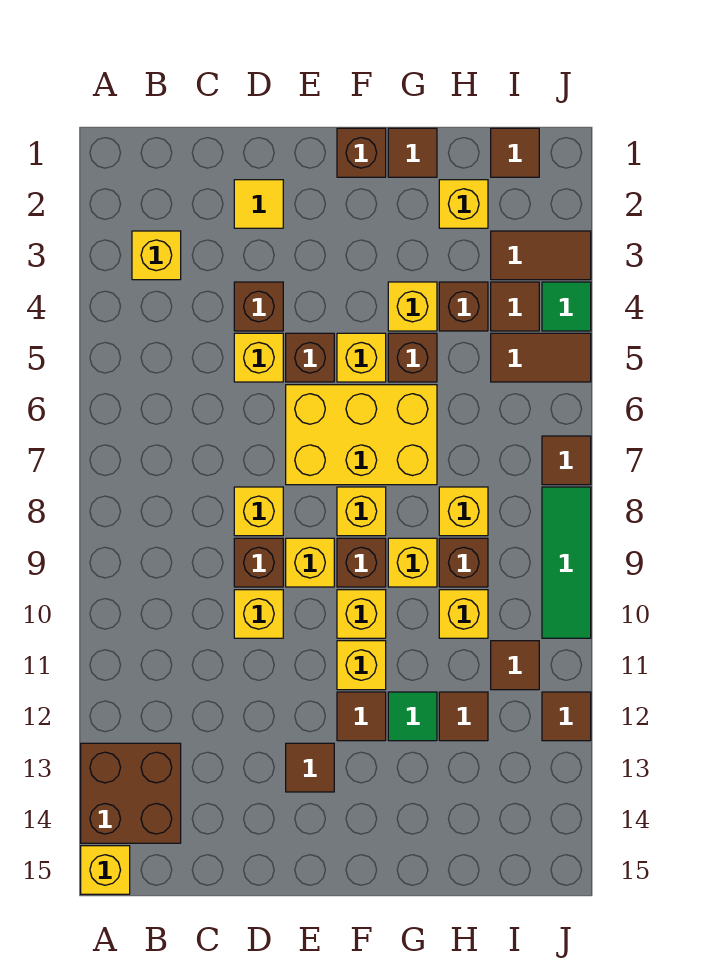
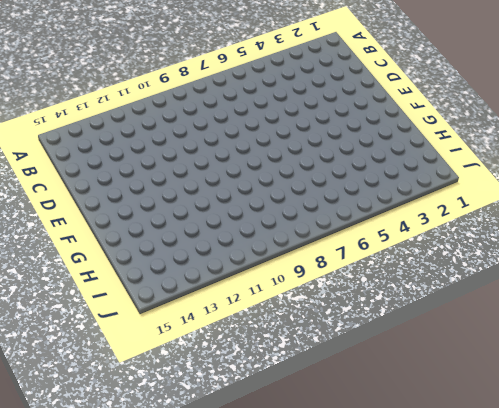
none -> brown brick A13:B14 level 1
none -> yellow brick A15 level 1
none -> yellow brick B3 level 1
none -> yellow tile D2 level 1

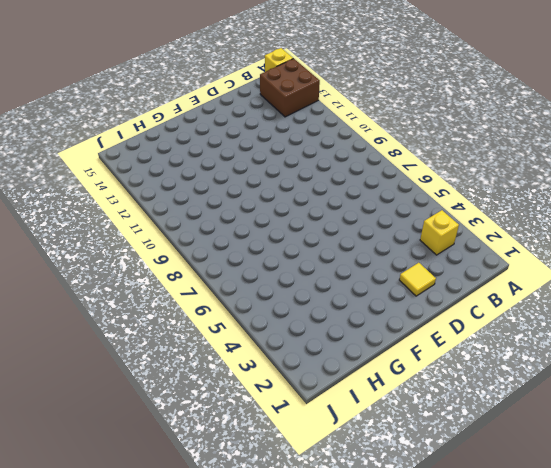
none -> brown brick D4 level 1
none -> yellow brick D5 level 1
none -> yellow brick D8 level 1
none -> brown brick D9 level 1

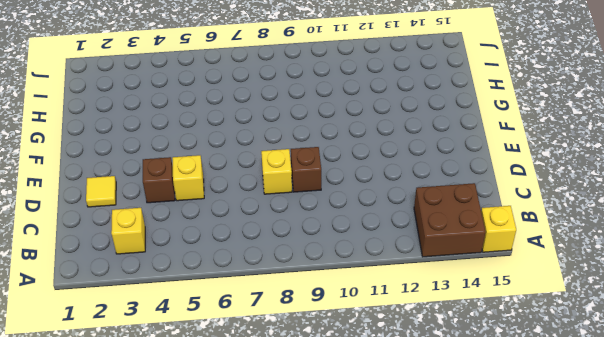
none -> yellow brick D10 level 1
none -> brown brick E5 level 1
none -> yellow brick E6:G7 level 1
none -> yellow brick E9 level 1

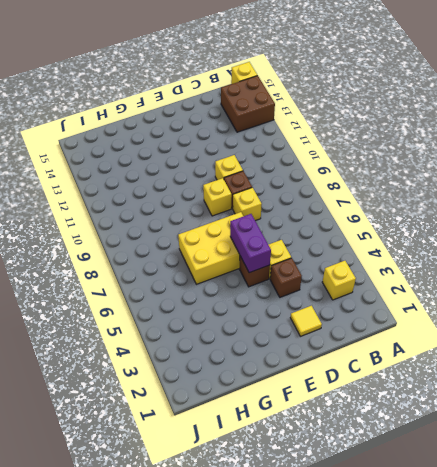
purple brick E5:E6 level 2 -> none
none -> brown tile E13 level 1
none -> brown brick F1 level 1
none -> yellow brick F5 level 1
none -> yellow brick F8 level 1

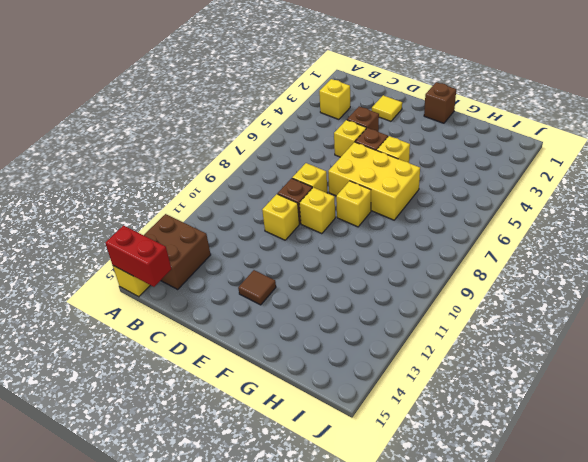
red brick A15:B15 level 2 -> none
none -> brown brick F9 level 1
none -> yellow brick F10 level 1
none -> yellow brick F11 level 1
none -> brown tile F12 level 1

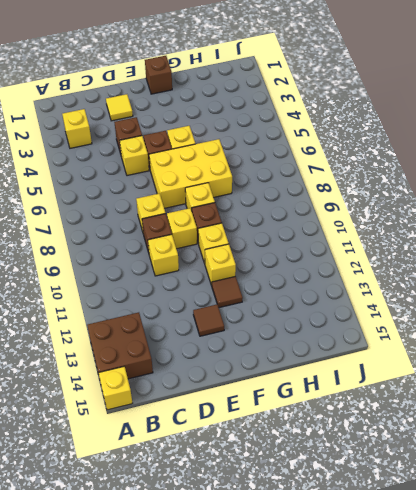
none -> brown tile G1 level 1
none -> yellow brick G4 level 1
none -> brown brick G5 level 1
none -> yellow brick G9 level 1

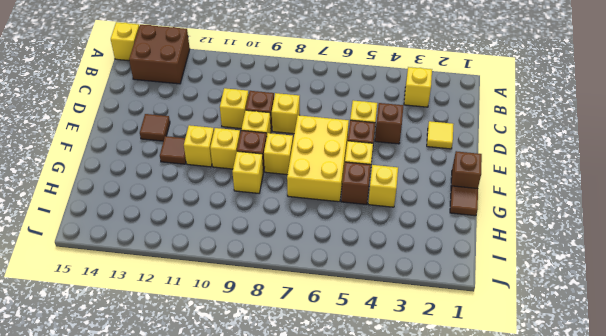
none -> green tile G12 level 1
none -> yellow brick H2 level 1
none -> brown brick H4 level 1
none -> yellow brick H8 level 1

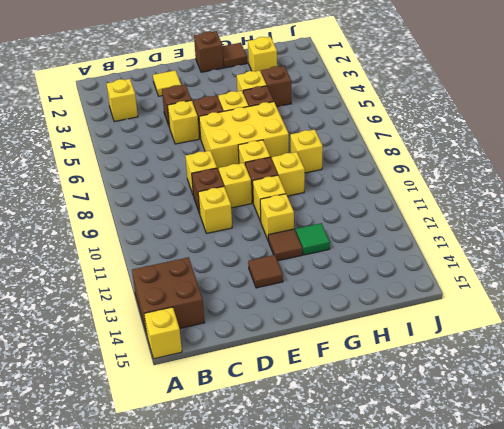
none -> brown brick H9 level 1
none -> yellow brick H10 level 1
none -> brown tile H12 level 1
none -> brown tile I1 level 1

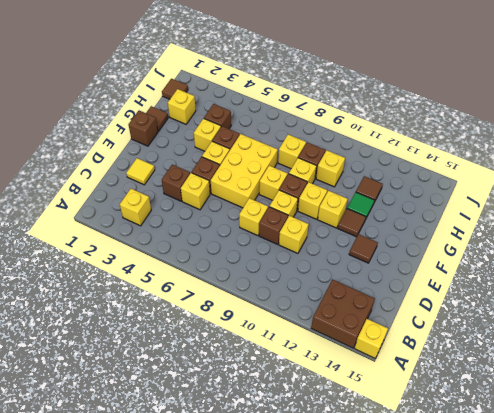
none -> brown tile I3:J3 level 1
none -> brown tile I4 level 1
none -> brown tile I5:J5 level 1
none -> brown tile I11 level 1

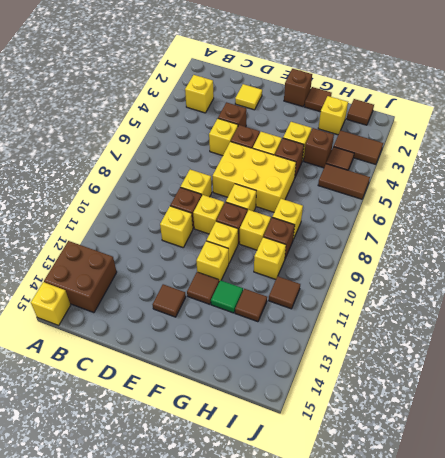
none -> green tile J4 level 1
none -> brown tile J7 level 1
none -> green tile J8:J10 level 1
none -> brown tile J12 level 1

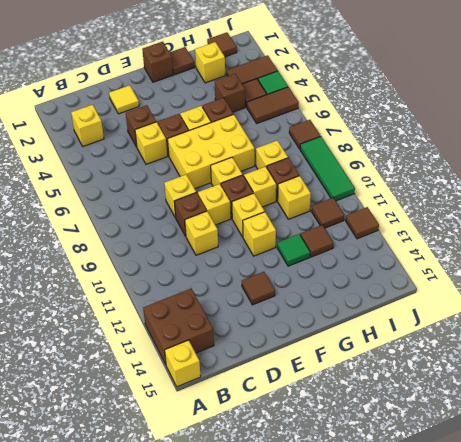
none -> brown tile F12 level 1
none -> yellow brick G4 level 1

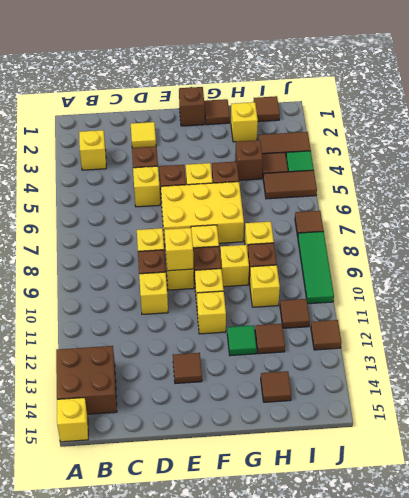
yellow brick E9 level 2 -> yellow brick G4 level 1
brown tile H14 level 1 -> brown tile F12 level 1

